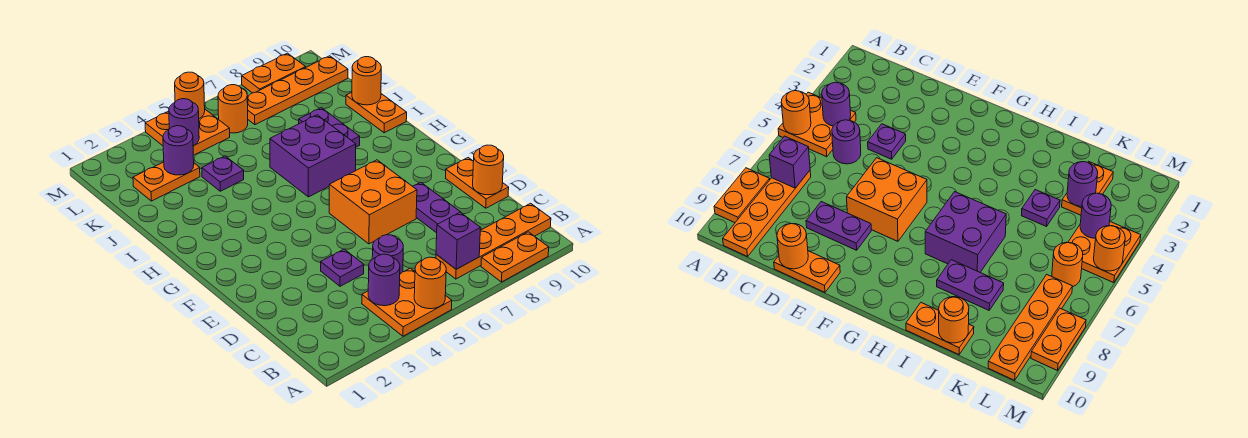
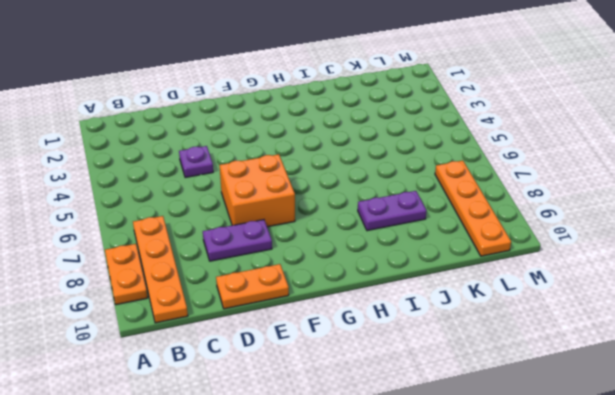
none -> orange plate A4:B5 level 1
none -> purple round brick C5 level 1
none -> purple brick H6:I7 level 1

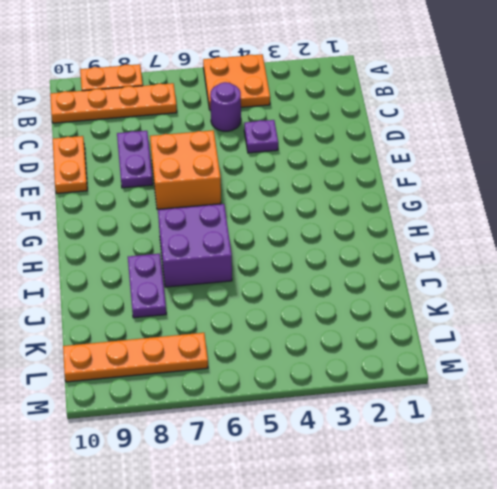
none -> orange plate I10:J10 level 1
none -> purple plate J4 level 1
none -> orange plate K2:K3 level 1

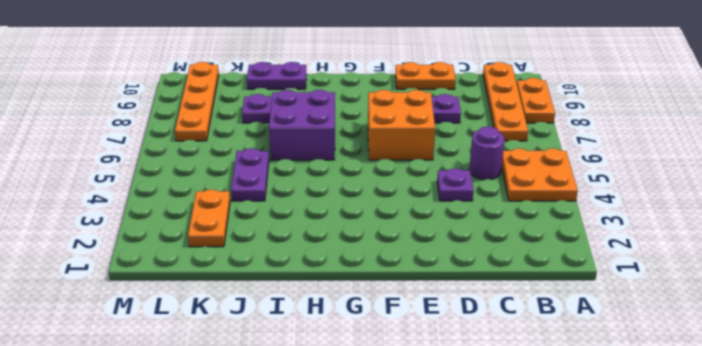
purple plate I10:J10 level 1 -> orange plate I10:J10 level 1
purple plate J4:J5 level 1 -> purple plate J4 level 1
none -> orange plate L4:M5 level 1
none -> orange round brick L6 level 1
none -> orange plate M8:M9 level 1

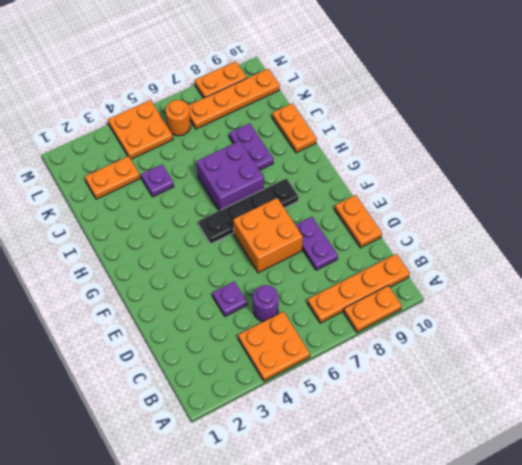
black plate G5:G8 level 1 -> none
none -> orange round brick A5 level 2
none -> purple round brick B4 level 2
none -> purple brick B7 level 2

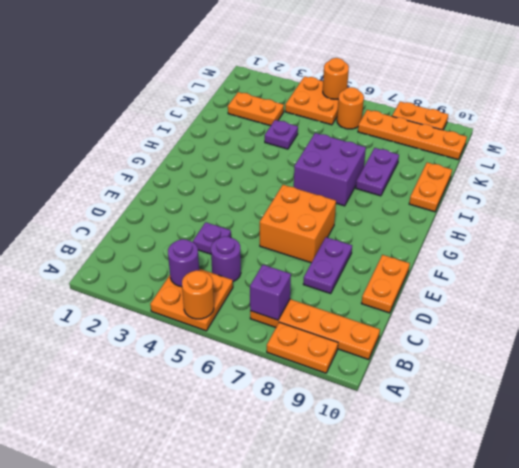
none -> orange round brick D10 level 2
none -> orange round brick J10 level 2
none -> purple round brick K3 level 2

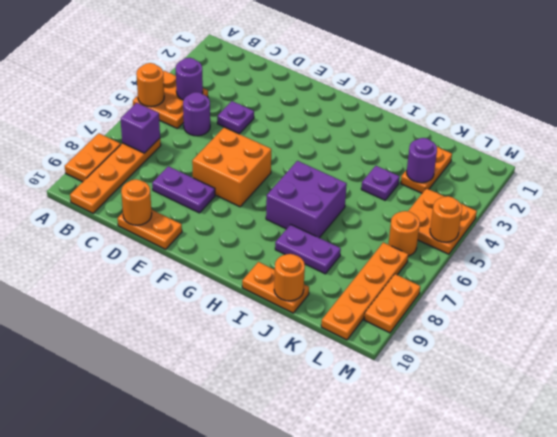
none -> purple round brick L4 level 2

